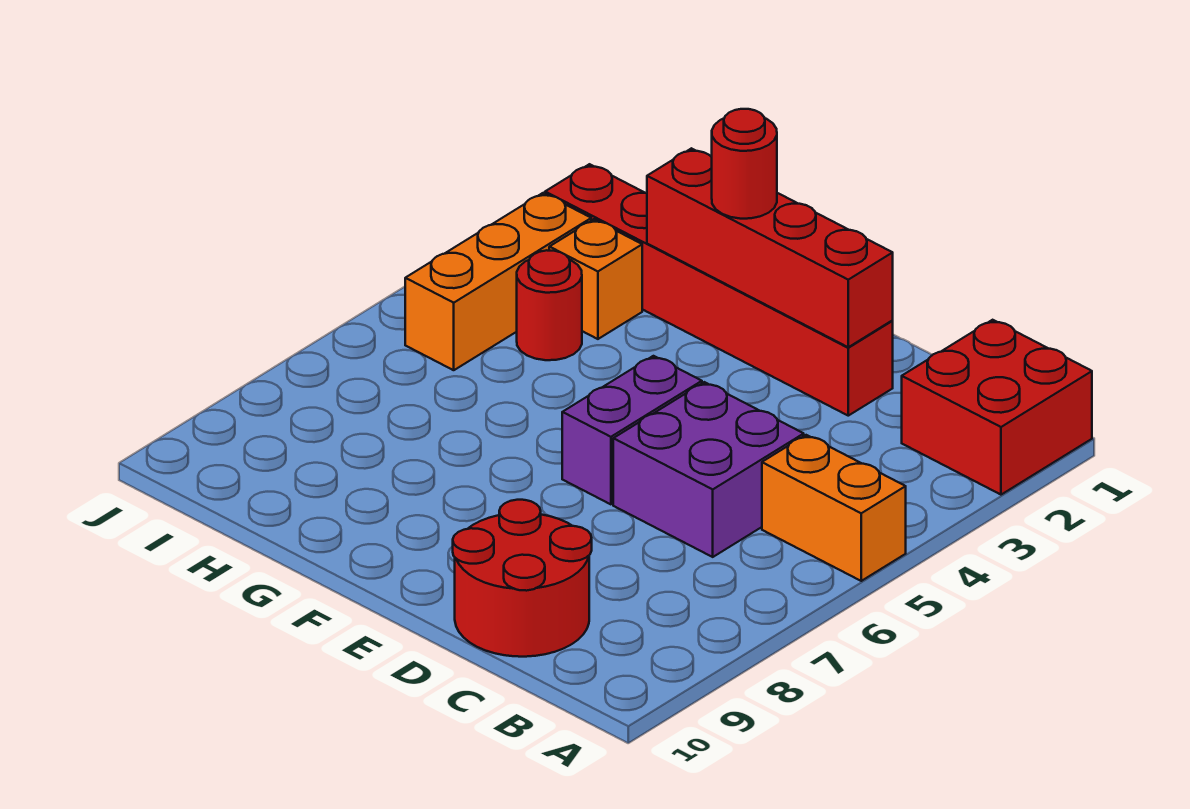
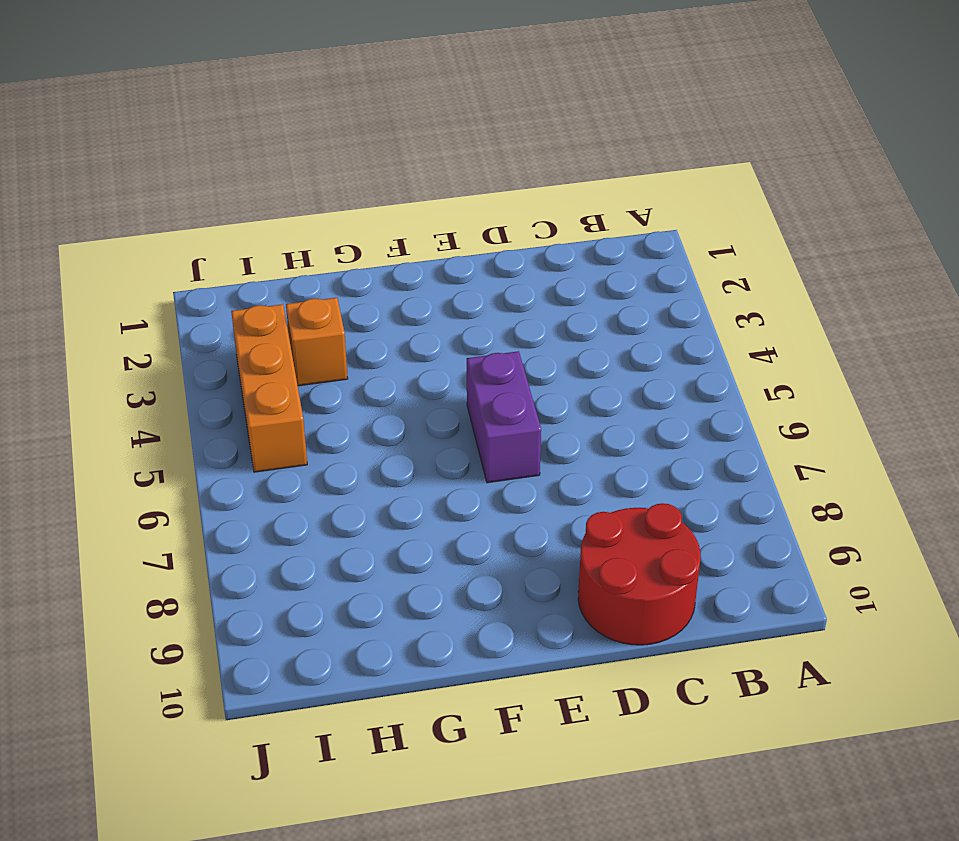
none -> red brick A1:B2 level 1
none -> orange brick A5:B5 level 1

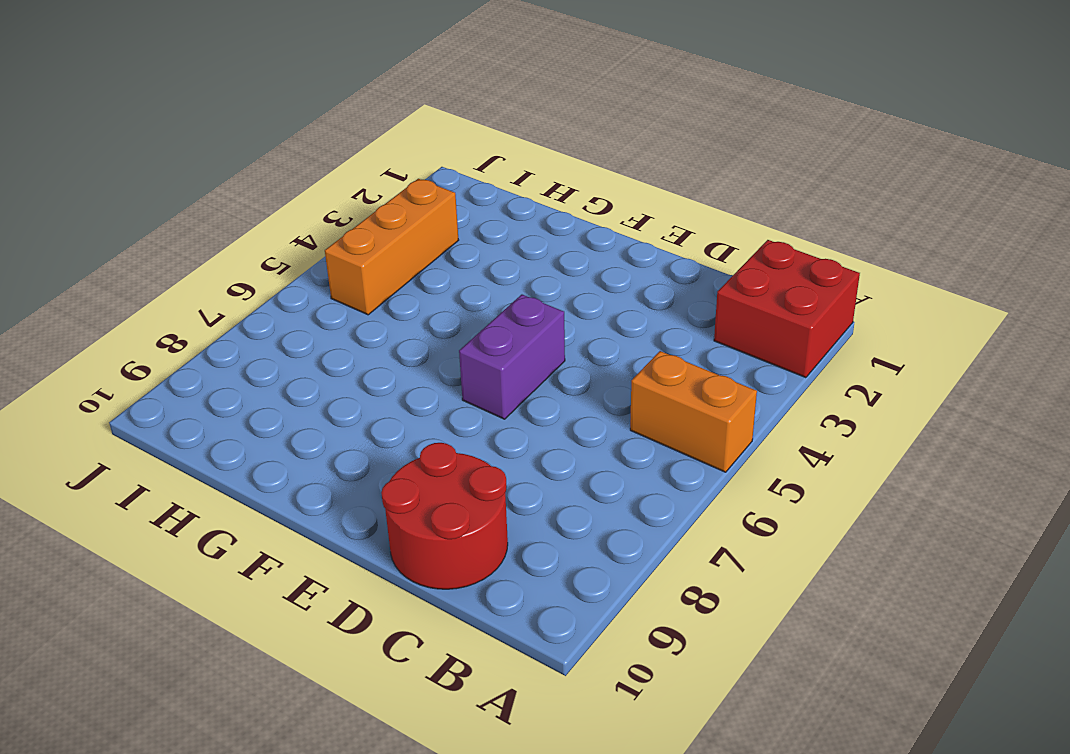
none -> purple brick C5:D6 level 1
none -> red brick D2:I2 level 1

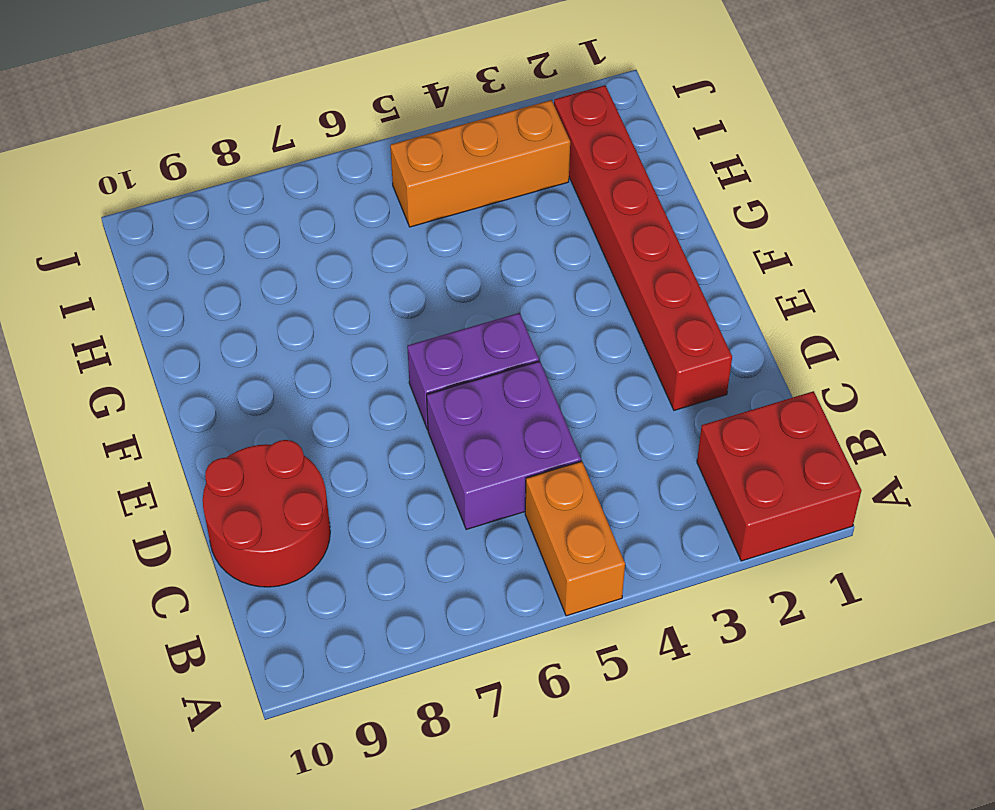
none -> orange brick H3 level 1
none -> red round brick H4 level 1

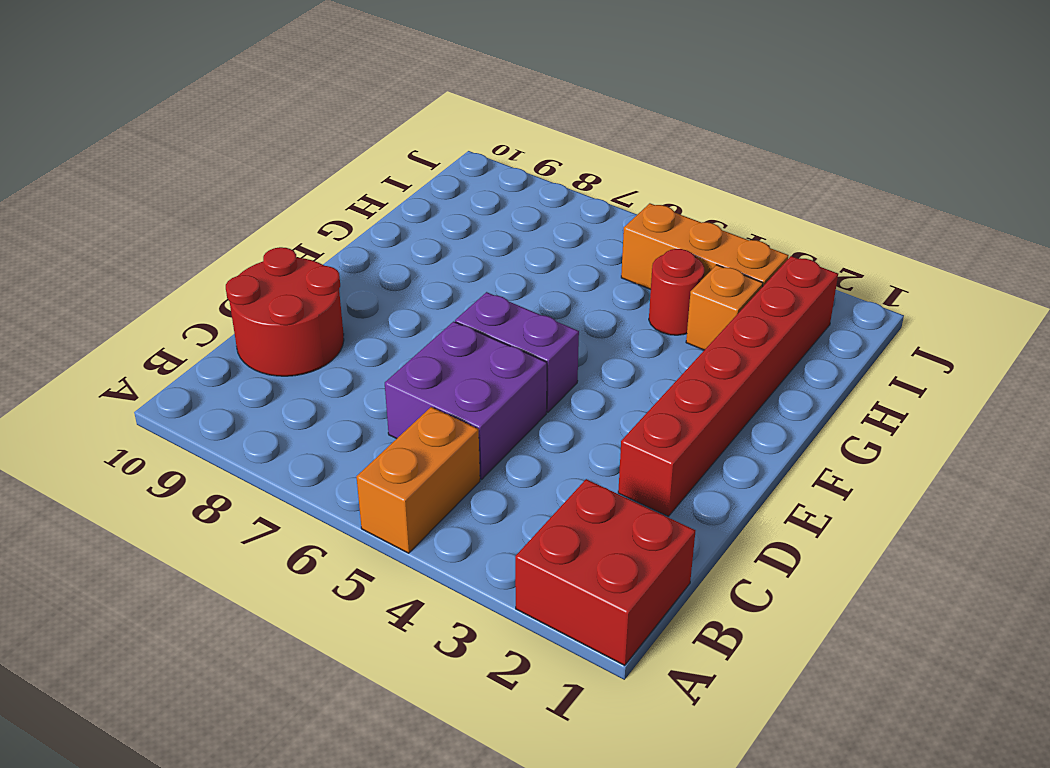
none -> red brick D2:G2 level 2
none -> red round brick F2 level 3

